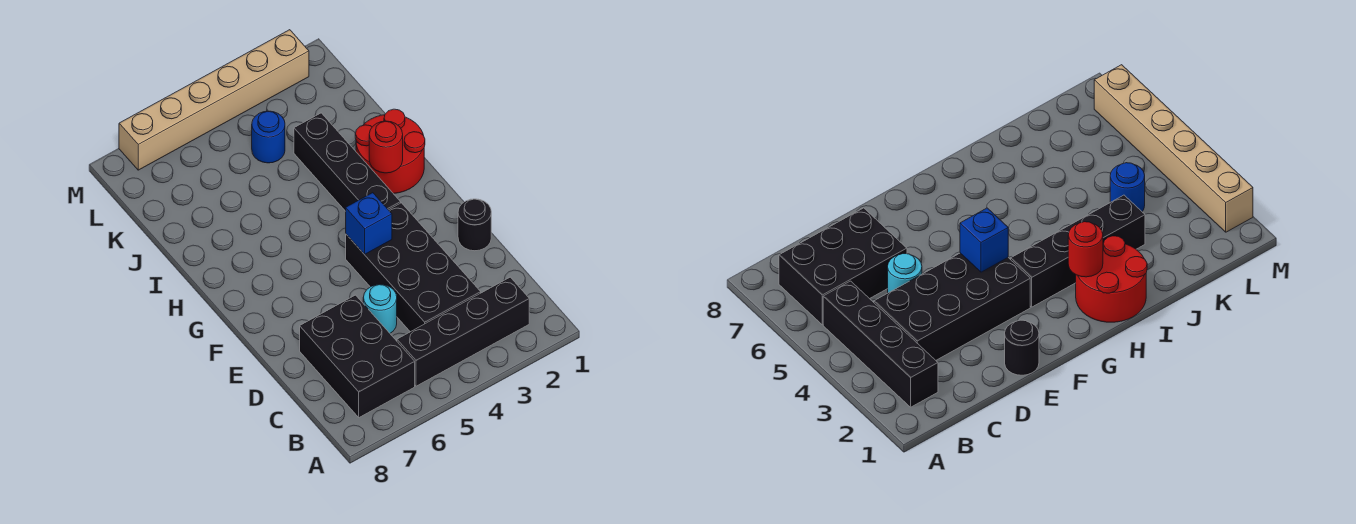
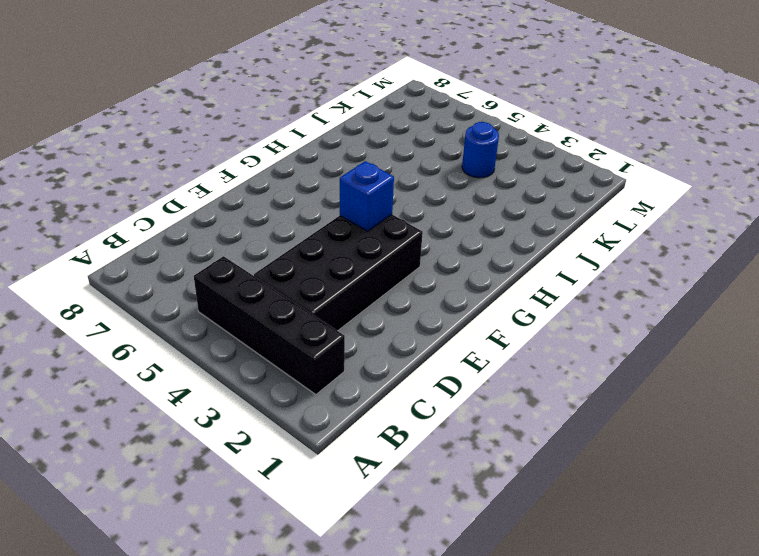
none -> black brick B6:D7 level 1
none -> cyan round brick D5 level 1

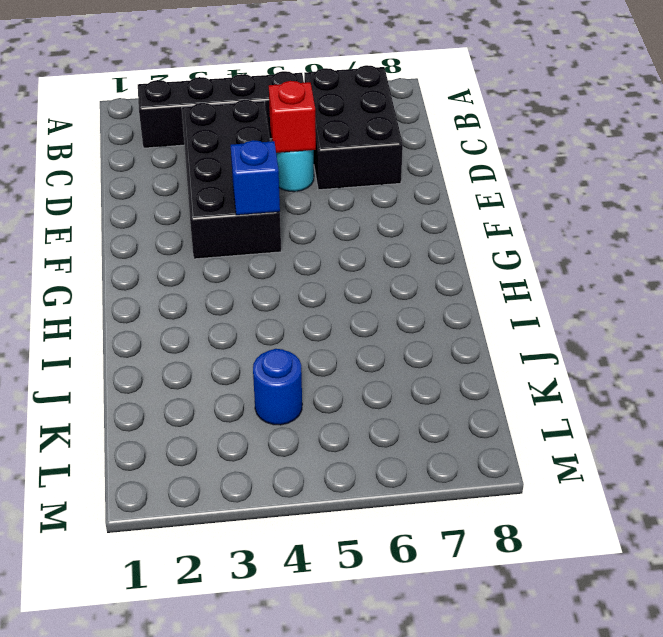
red brick D5 level 2 -> none
none -> black round brick E1 level 1
none -> black brick G3:J3 level 1

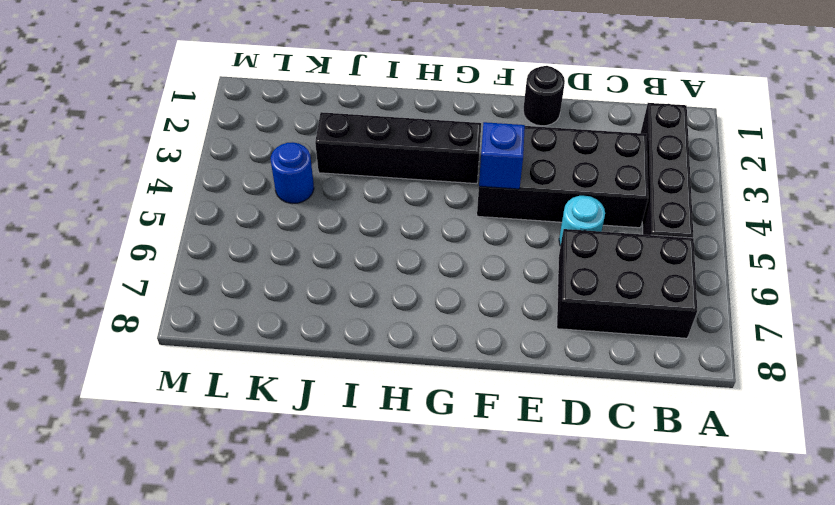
none -> red round brick H1:I2 level 1
none -> tan brick M2:M7 level 1

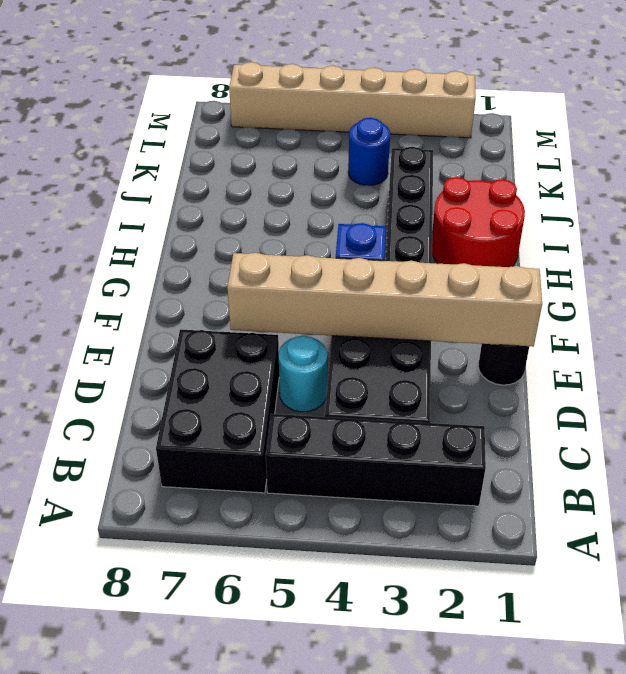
tan brick E1:E6 level 2 -> none
none -> red round brick H2 level 2

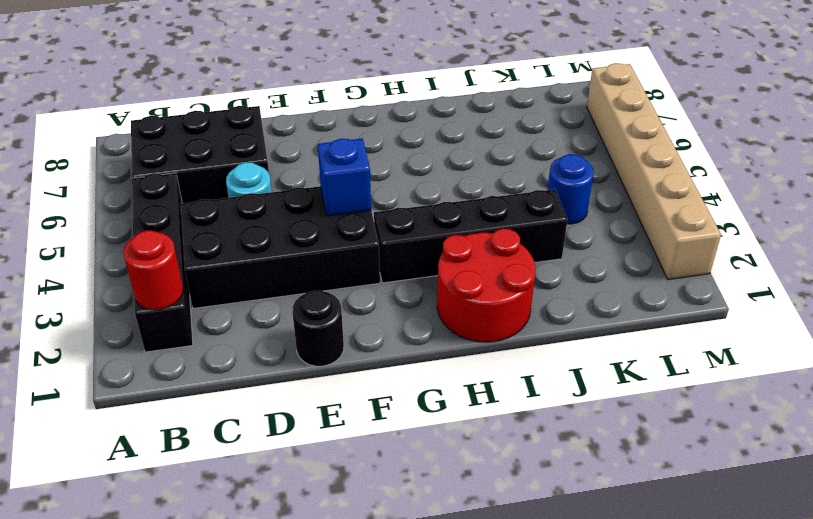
red round brick B2 level 2 -> red round brick H2 level 2

